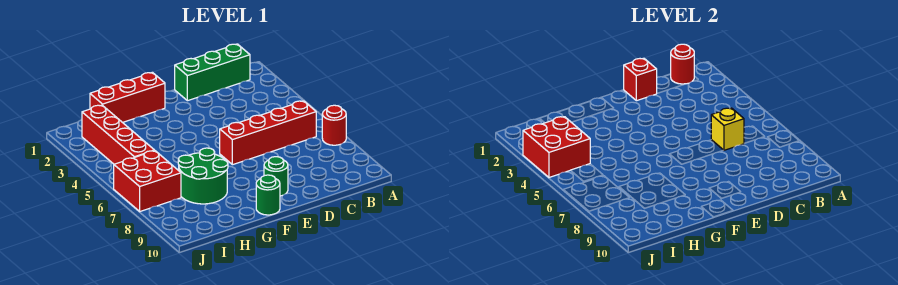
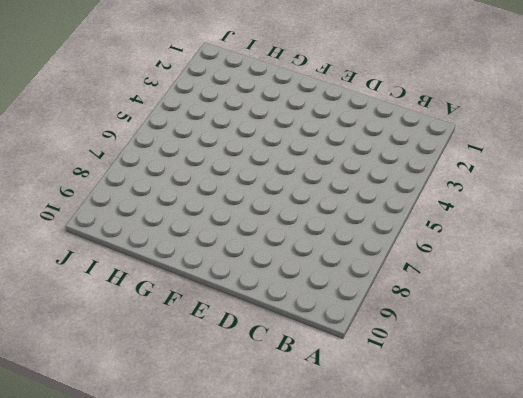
none -> red round brick A7 level 1
none -> green brick B1:D1 level 1
none -> red brick B6:E6 level 1

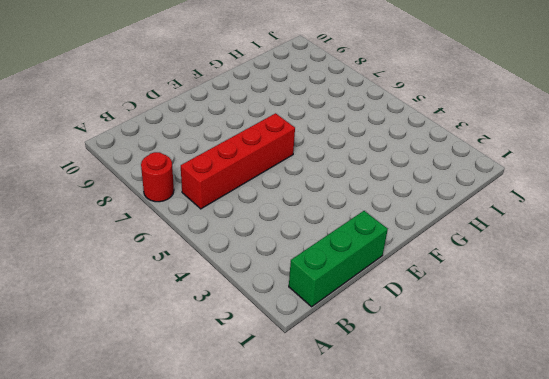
none -> green round brick E9 level 1
none -> red brick F1:H1 level 1
none -> green round brick F10 level 1

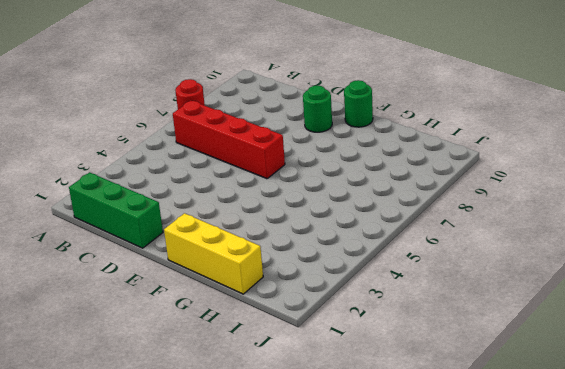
yellow brick F1:H1 level 1 -> red brick F1:H1 level 1
none -> green round brick G7:H8 level 1
none -> red brick I2:I5 level 1
none -> red brick I6:J7 level 1

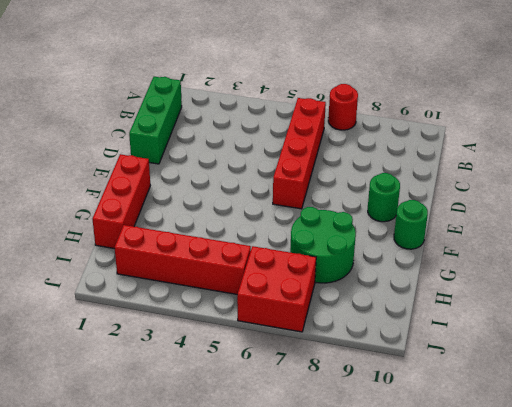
none -> red round brick B1 level 2
none -> yellow brick C6 level 2
none -> red brick D1 level 2

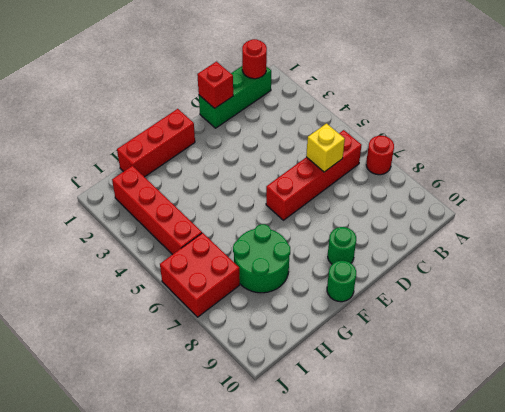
none -> red brick I3:J4 level 2

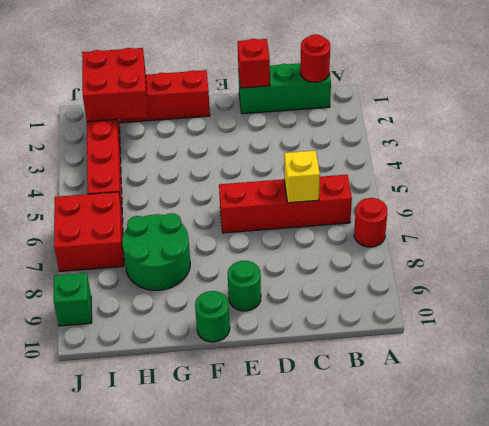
red brick H1:I2 level 2 -> red brick I3:J4 level 2
green brick J9 level 1 -> none

